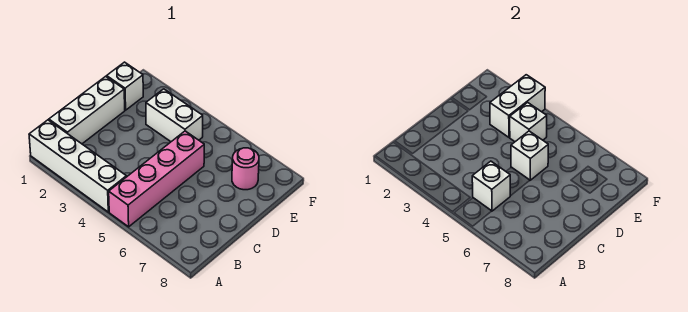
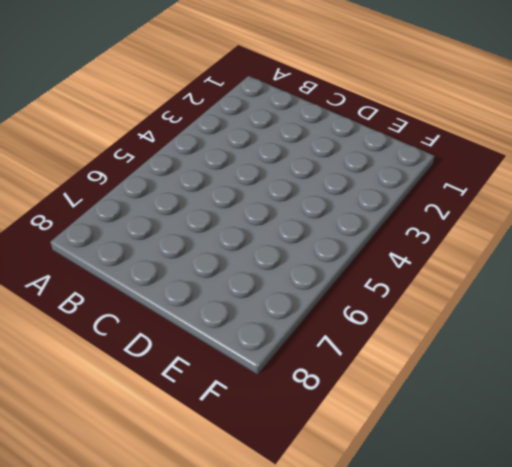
none -> white brick A1:A4 level 1
none -> pink brick A5:D5 level 1

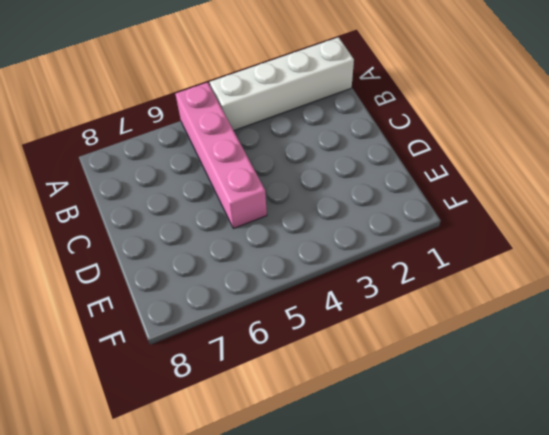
none -> white brick B1:D1 level 1
none -> white brick E1 level 1

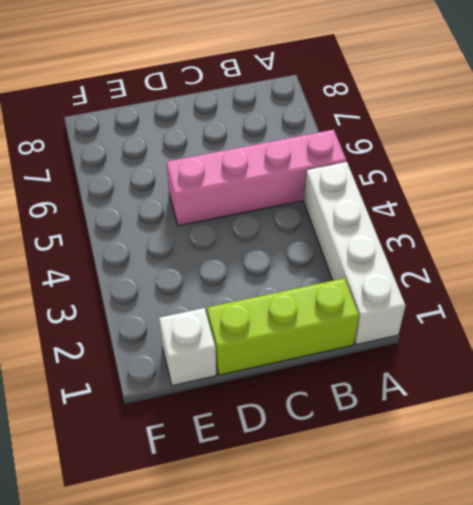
lime brick B1:D1 level 1 -> white brick B1:D1 level 1
none -> white brick E3:E4 level 1
none -> pink round brick E7 level 1

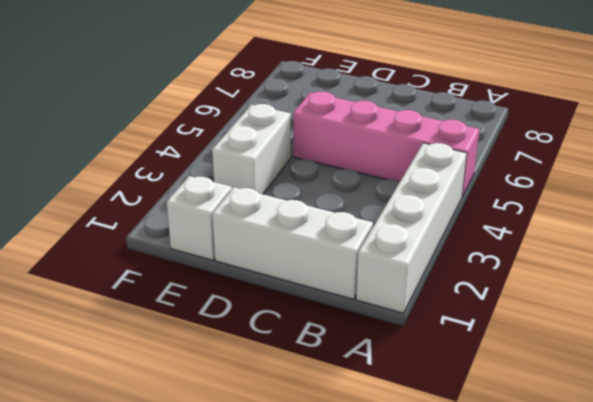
none -> pink round brick E7 level 1
none -> white brick B5 level 2

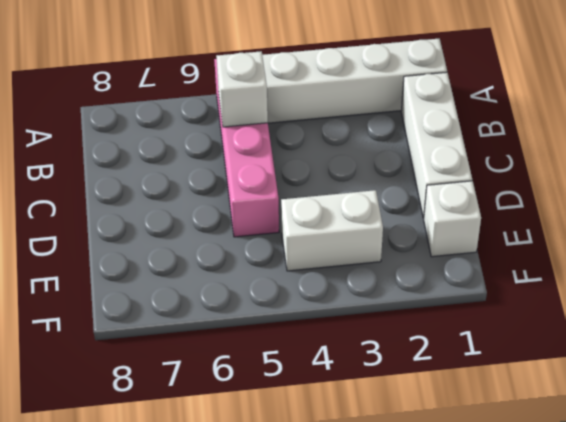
none -> pink round brick E7 level 1
none -> white brick D5 level 2

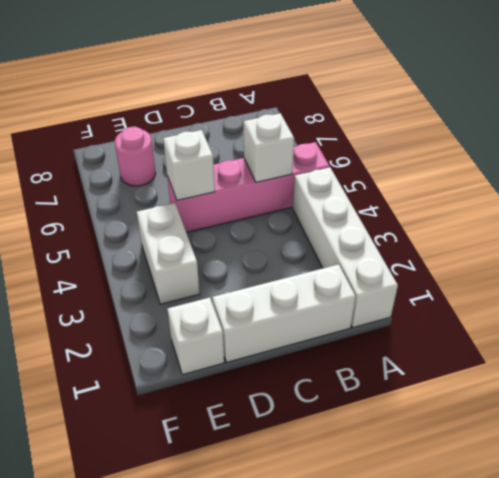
none -> white brick E3:F3 level 2
none -> white brick E4 level 2

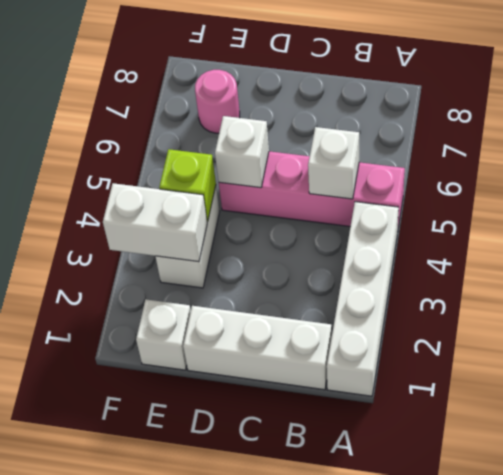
lime brick E4 level 2 -> white brick E4 level 2

